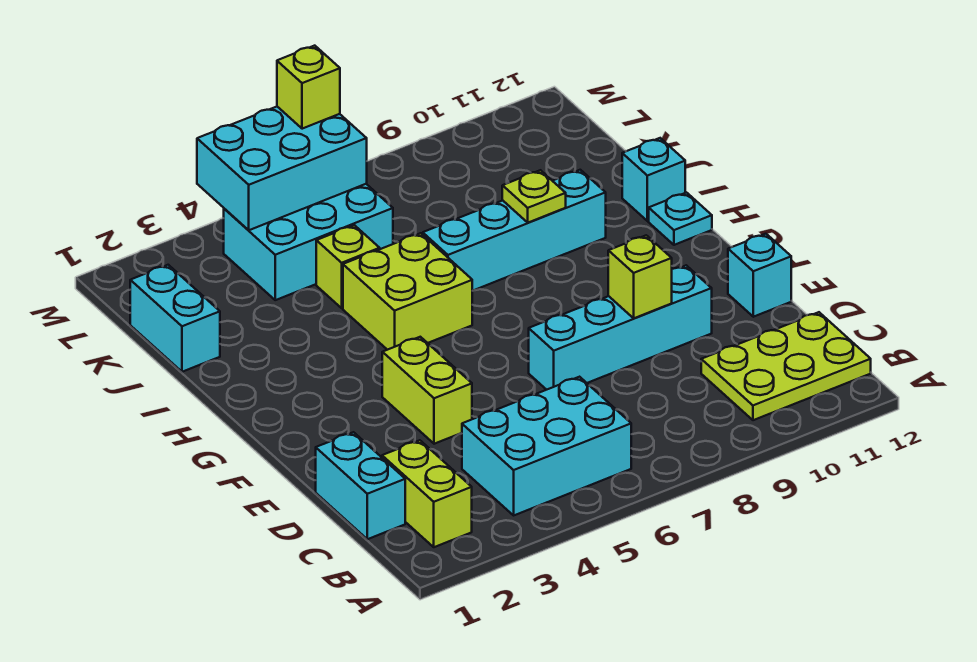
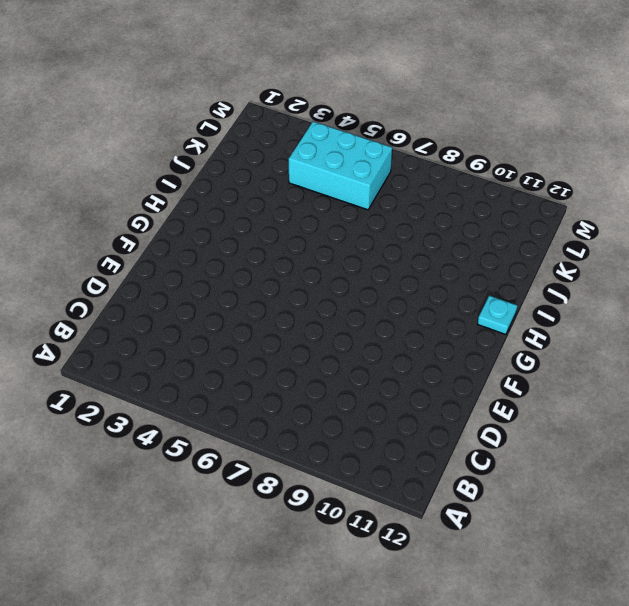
none -> lime brick B2:C2 level 1
none -> cyan brick B4:C6 level 1
none -> lime plate B10:C12 level 1

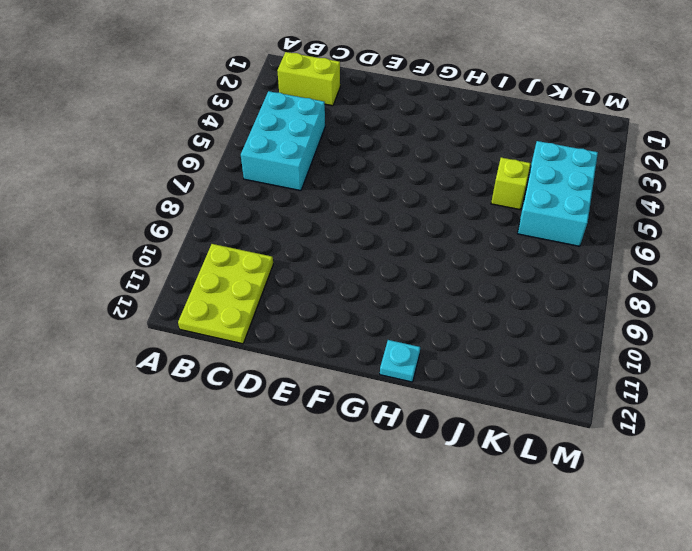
none -> cyan brick C1:D1 level 1
none -> lime brick E4:F4 level 1
none -> cyan brick E7:E10 level 1

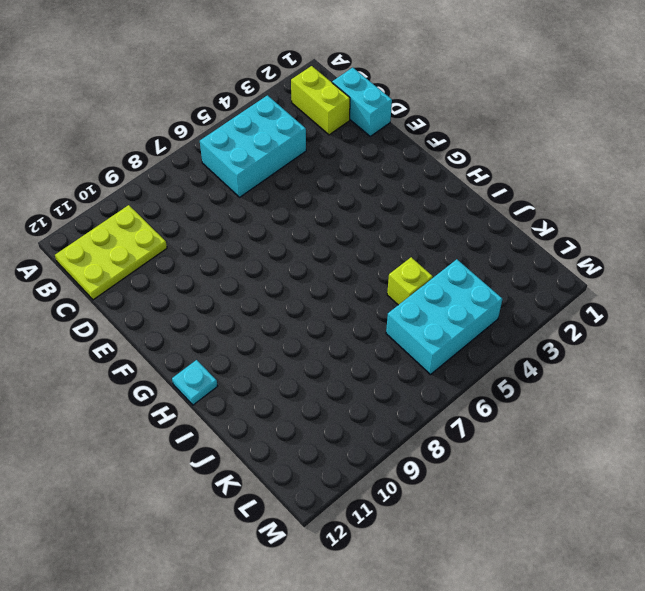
none -> lime brick E4:F4 level 1
none -> cyan brick E7:E10 level 1
none -> cyan brick E12 level 1

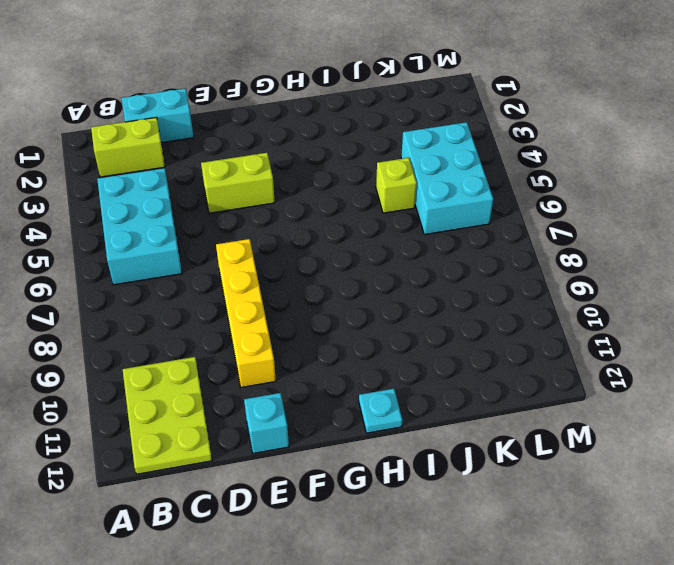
yellow brick E7:E10 level 1 -> cyan brick E7:E10 level 1
none -> lime brick H5:I6 level 1
none -> cyan brick I7:I10 level 1
none -> cyan brick I12 level 1

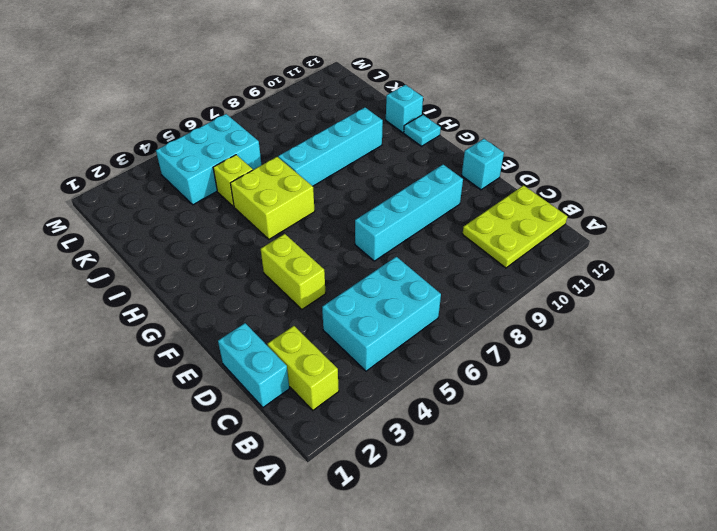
none -> cyan brick J1:K1 level 1
none -> lime brick E9 level 2
none -> lime plate I9 level 2

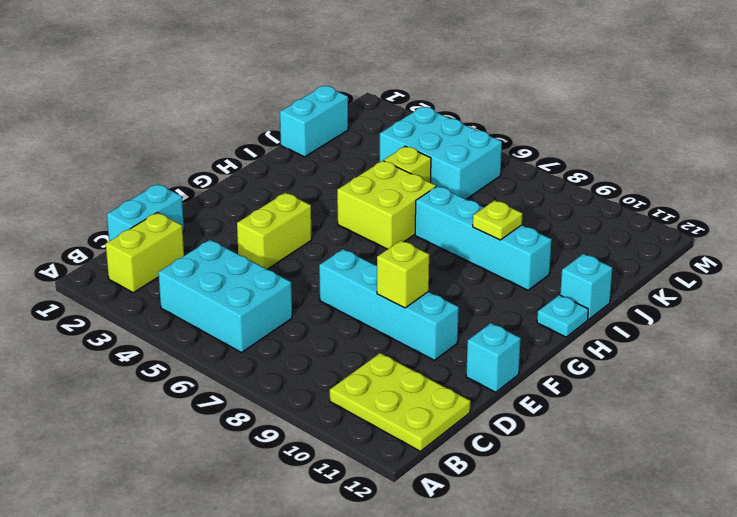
none -> cyan brick L4:M6 level 2
none -> lime brick M6 level 3

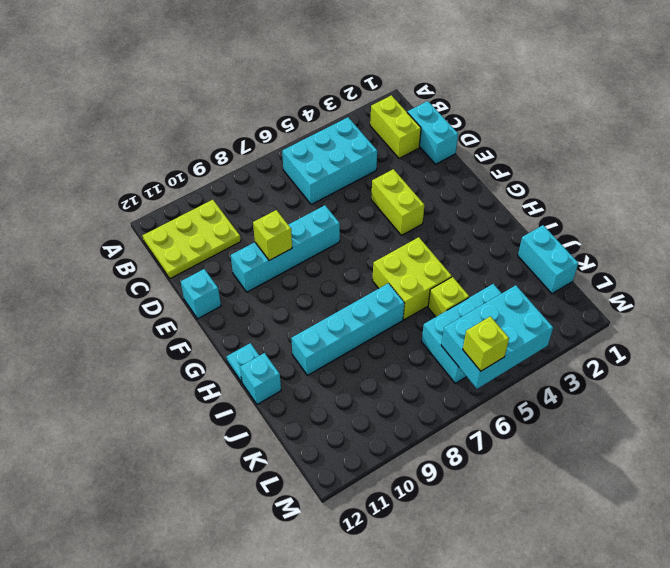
none -> lime plate I9 level 2

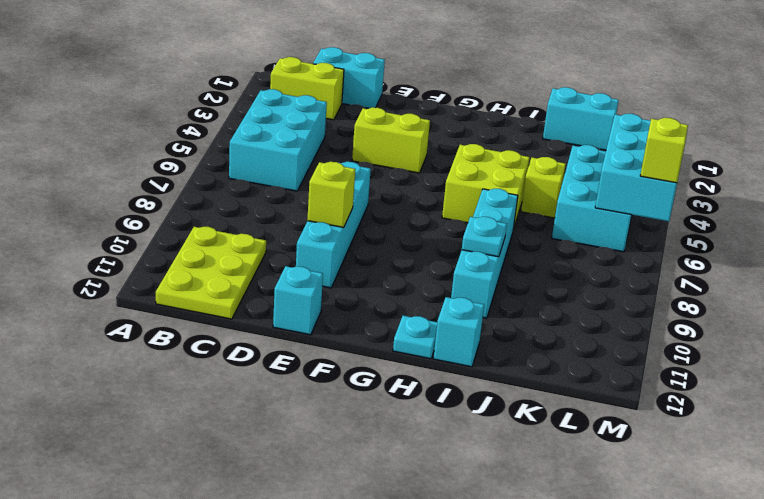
cyan plate I9 level 2 -> lime plate I9 level 2

